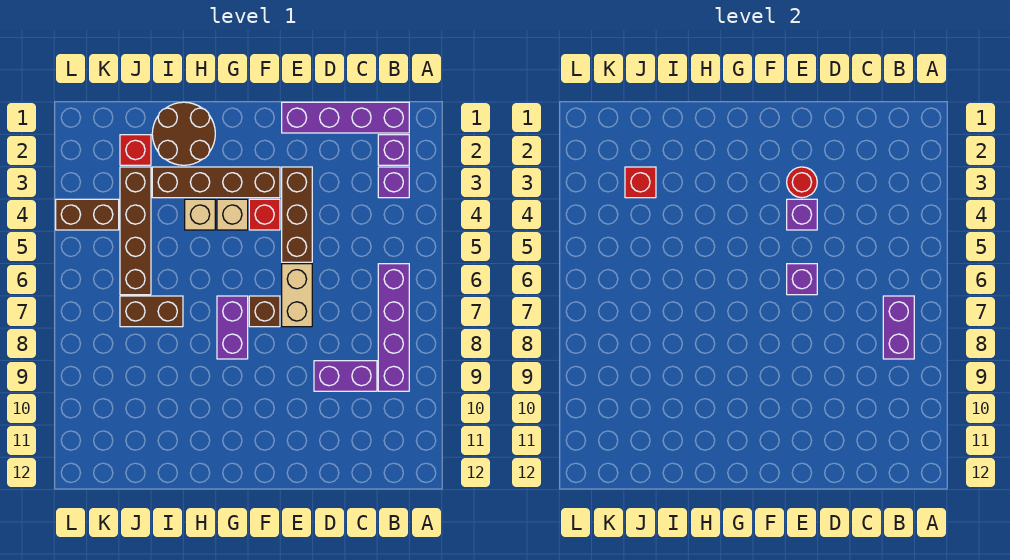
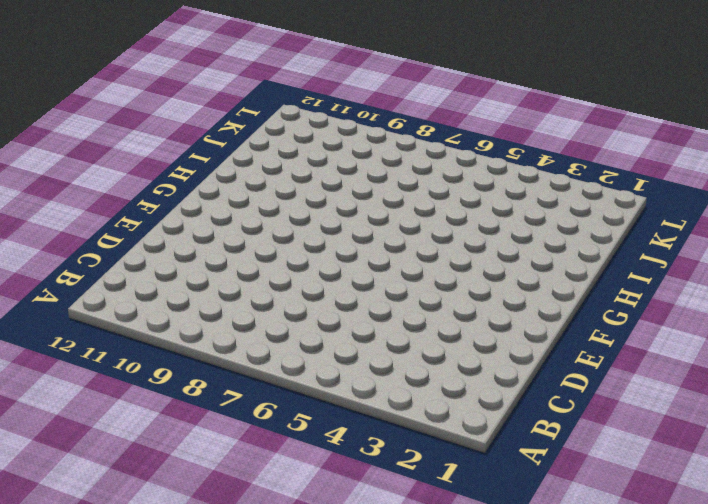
none -> purple brick B1:E1 level 1
none -> purple brick B2 level 1
none -> purple brick B3 level 1

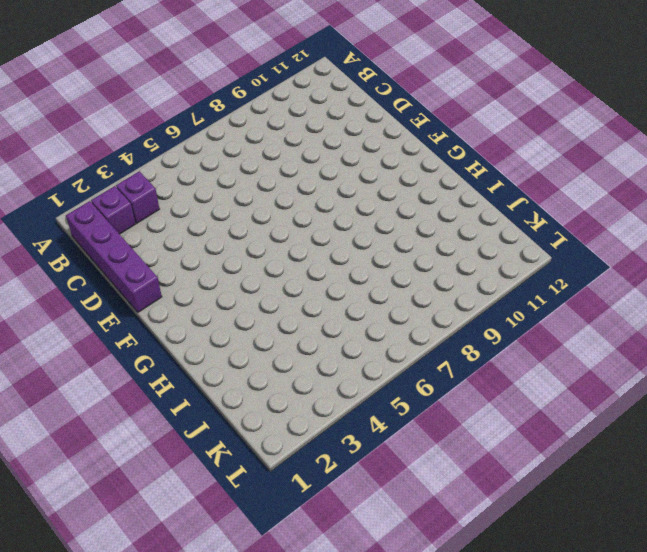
none -> purple brick B6:B9 level 1
none -> purple brick C9:D9 level 1
none -> brown brick E3:E5 level 1

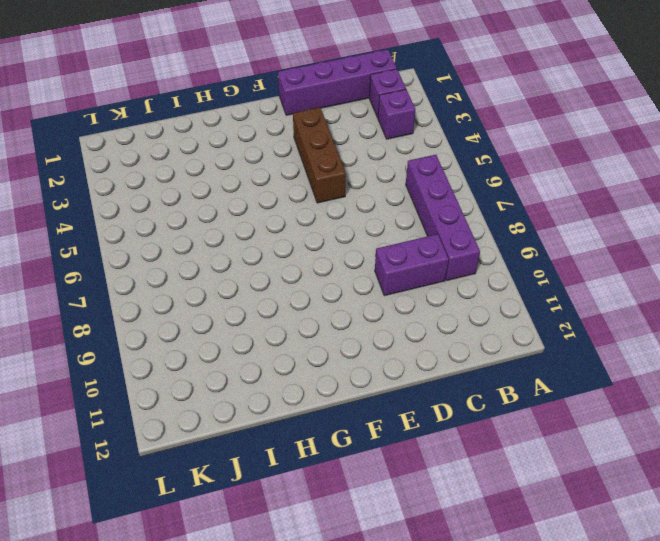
none -> tan brick E6:E7 level 1
none -> brown brick F3:I3 level 1
none -> red brick F4 level 1

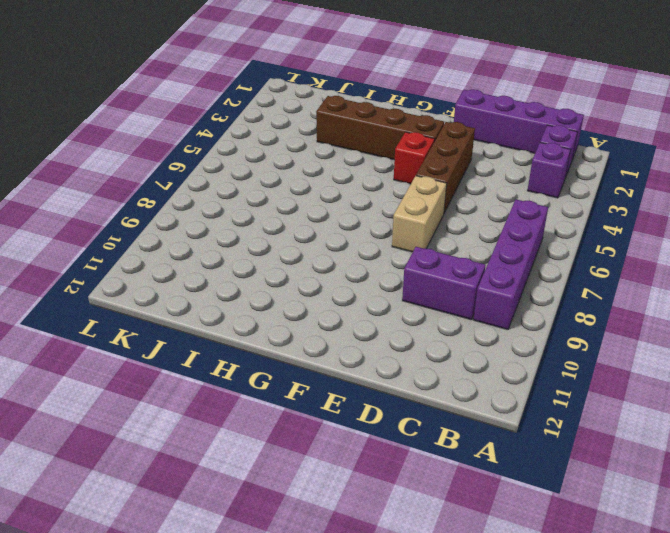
none -> brown brick F7 level 1
none -> tan brick G4 level 1
none -> purple brick G7:G8 level 1

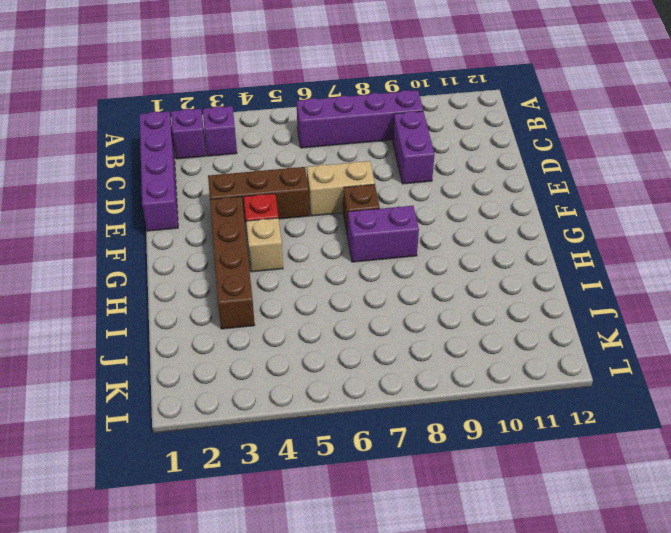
none -> brown round brick H1:I2 level 1
none -> tan brick H4 level 1
none -> brown brick I7:J7 level 1

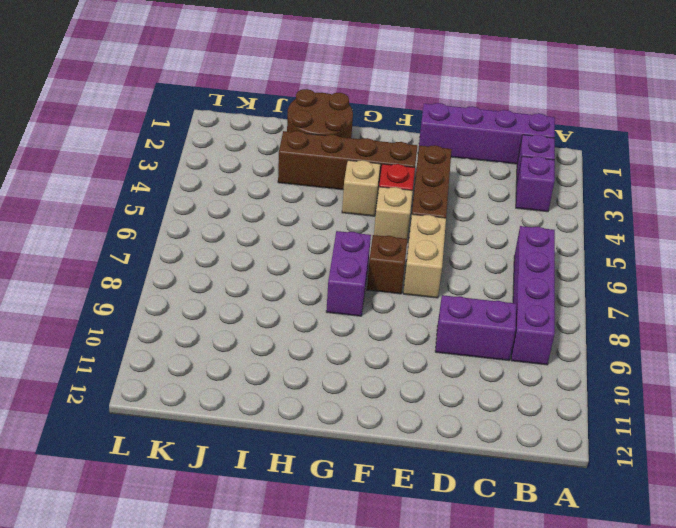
tan brick F5 level 1 -> tan brick H4 level 1
none -> brown brick I7:J7 level 1
none -> red brick J2 level 1
none -> brown brick J3:J6 level 1

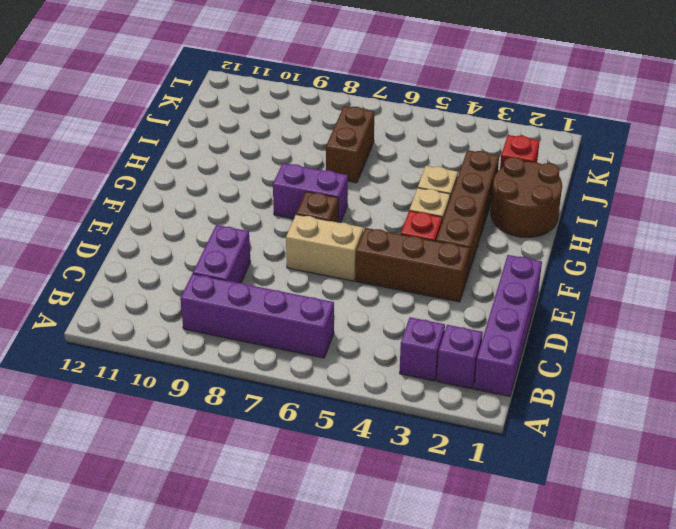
none -> brown brick J3:J6 level 1
none -> brown brick K4:L4 level 1
none -> purple brick B7:B8 level 2

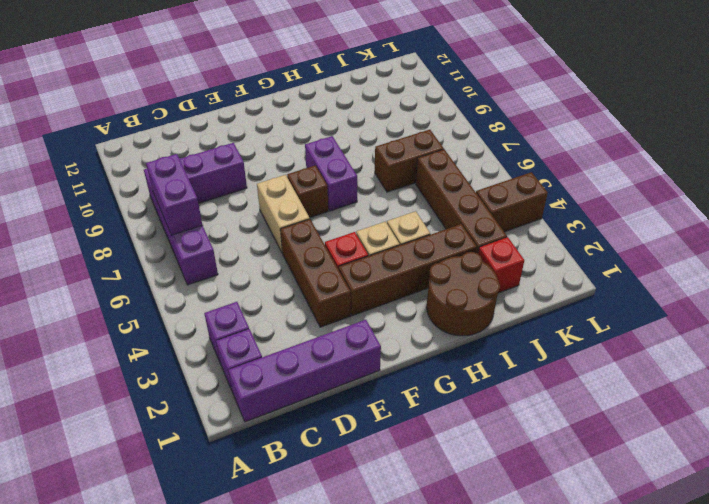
none -> red round brick E3 level 2
none -> purple brick E4 level 2
none -> purple brick E6 level 2

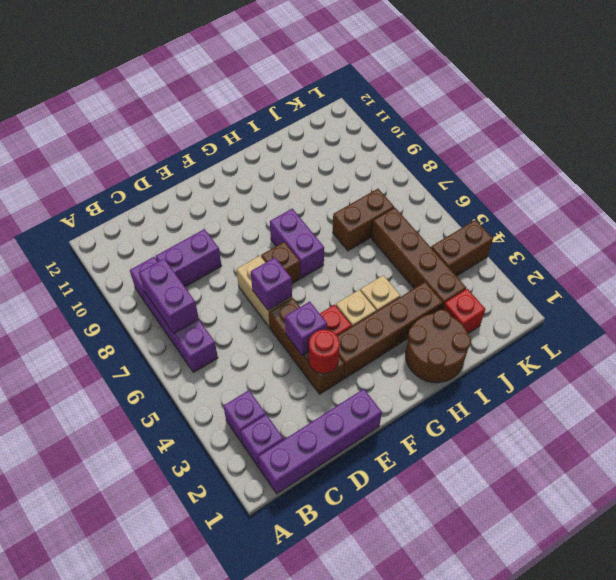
none -> red brick J3 level 2

